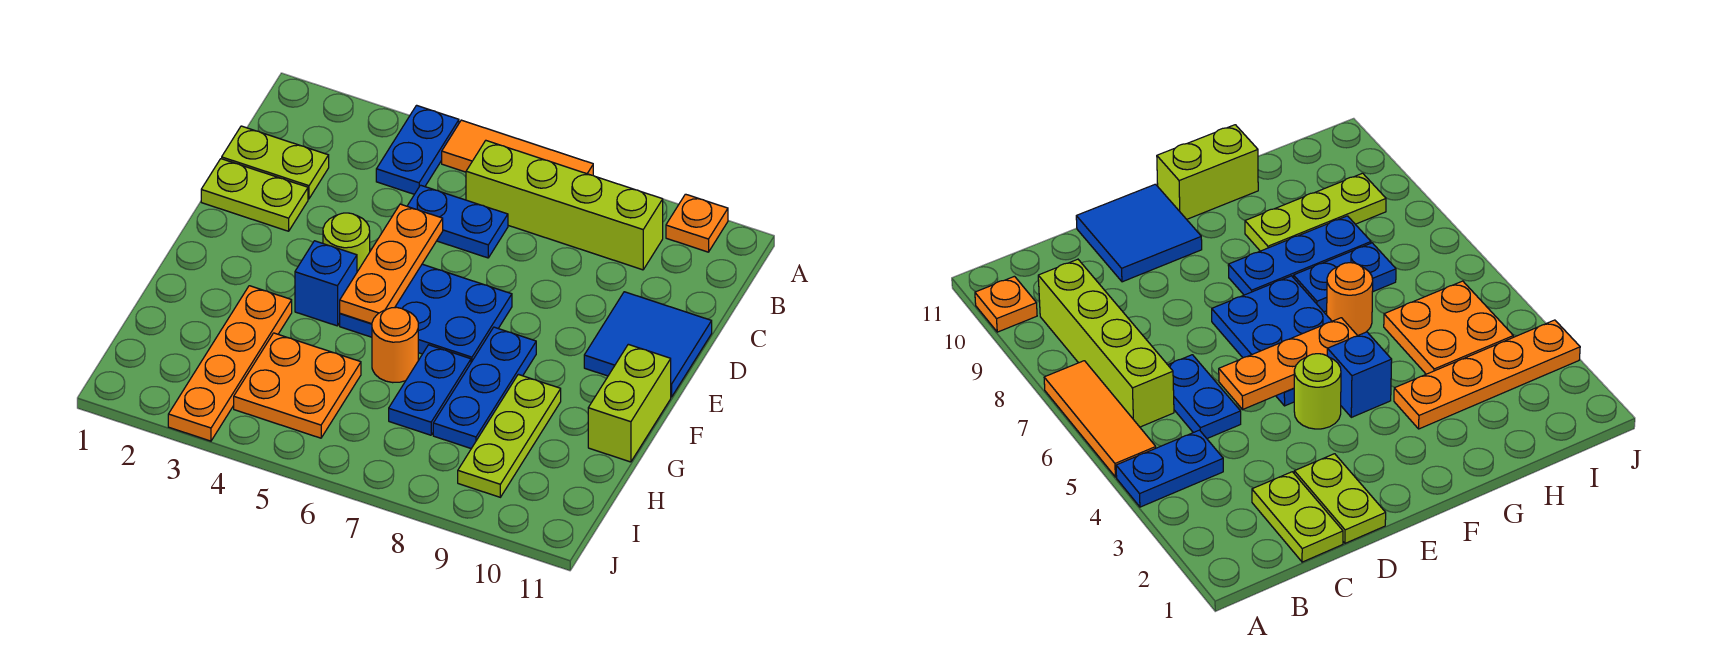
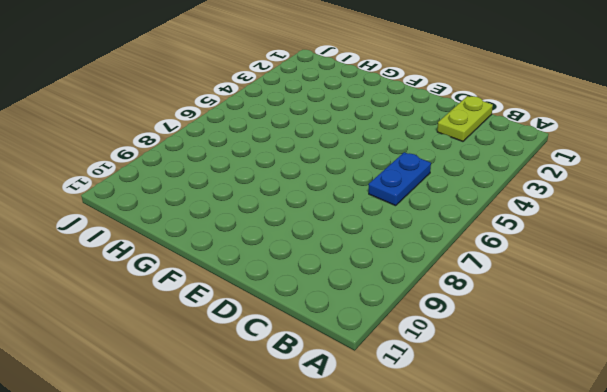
none -> blue plate A4:B4 level 1
none -> orange tile A5:A7 level 1
none -> orange plate A10 level 1

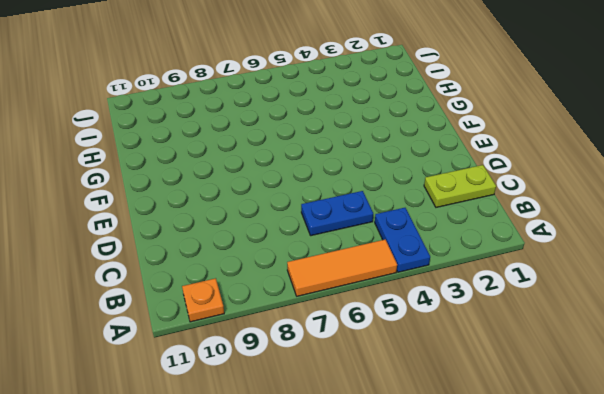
none -> lime brick B6:B9 level 1
none -> lime plate D1:D2 level 1
none -> blue tile D10:E11 level 1

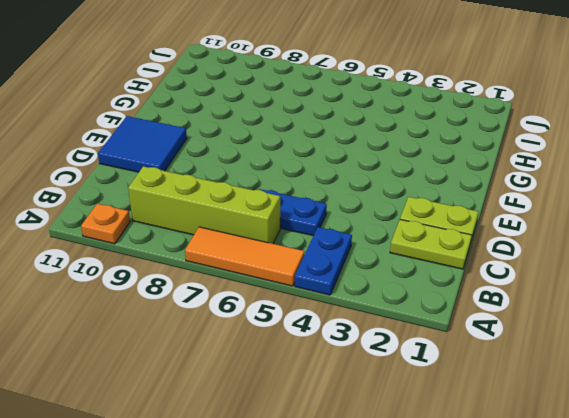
none -> lime round brick E4 level 1
none -> blue plate E5:F7 level 1
none -> blue brick F4 level 1

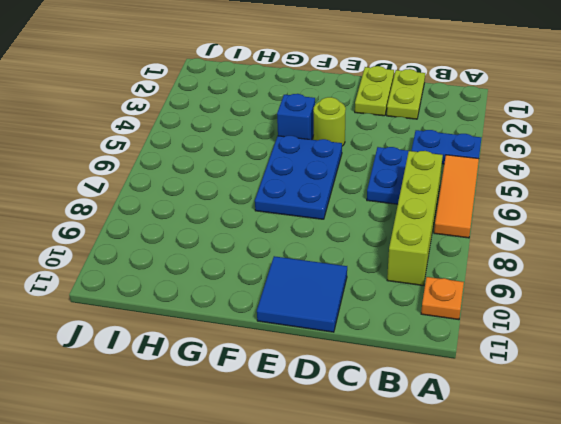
none -> blue plate F8:H8 level 1
none -> lime brick F11:G11 level 1
none -> orange plate G3:J3 level 1

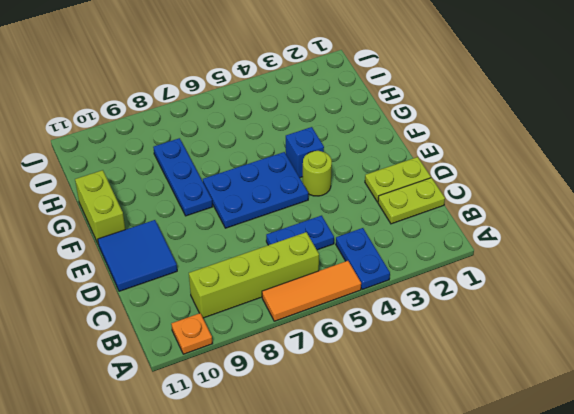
none -> orange plate G3:J3 level 1
none -> orange round brick G6 level 1
none -> blue plate G7:H7 level 1

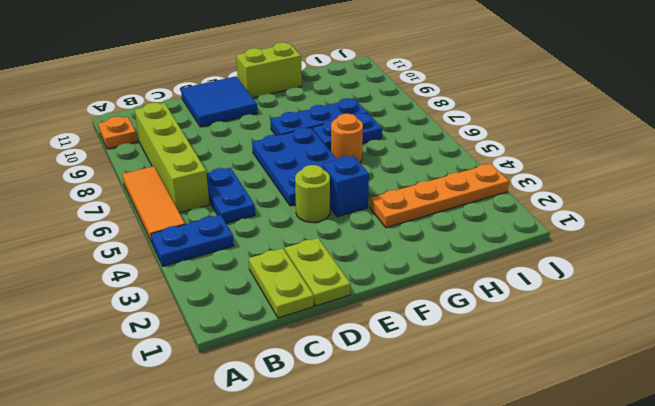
none -> lime plate G9:I9 level 1
none -> orange plate H4:I5 level 1
none -> orange plate D5:F5 level 2

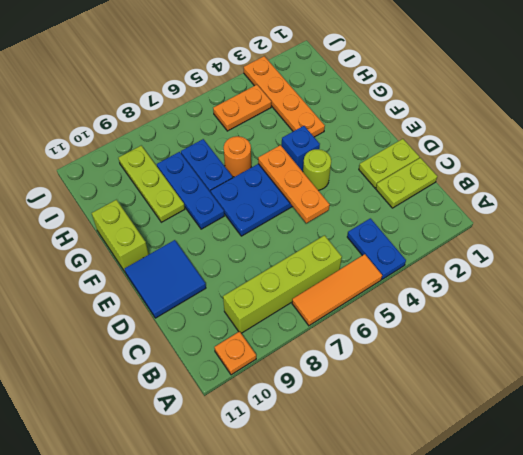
orange plate I4:I5 level 1 -> orange plate H4:I5 level 1
none -> blue plate C5:C6 level 1

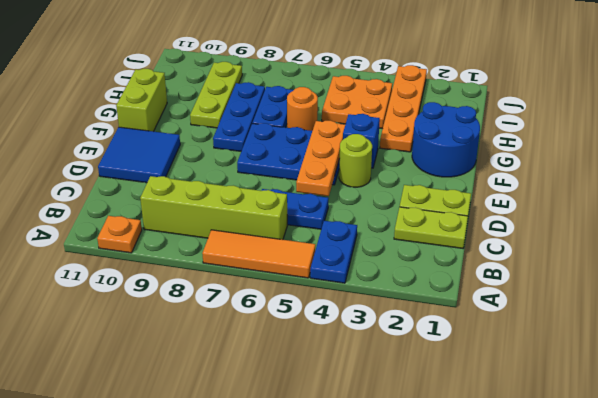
blue round brick F1:G2 level 1 -> none

